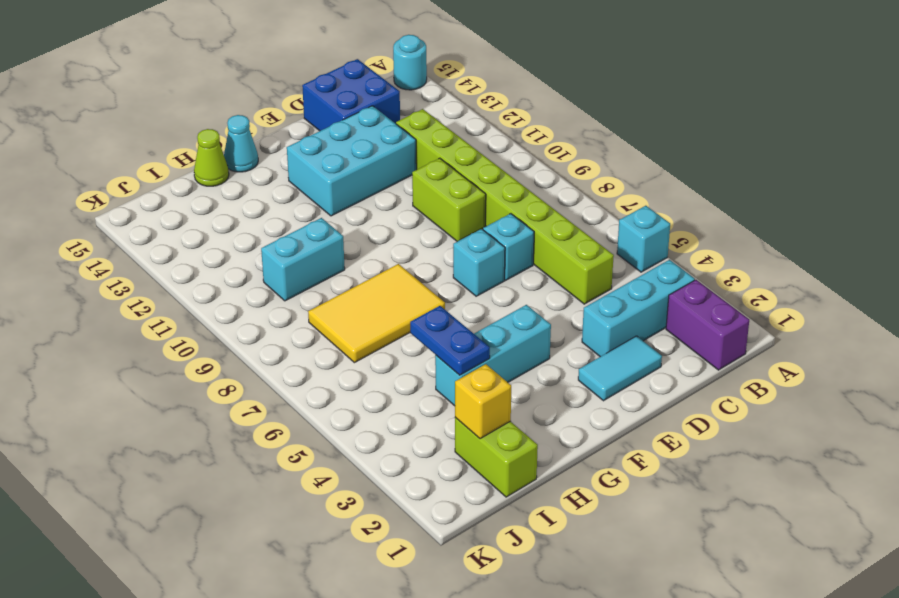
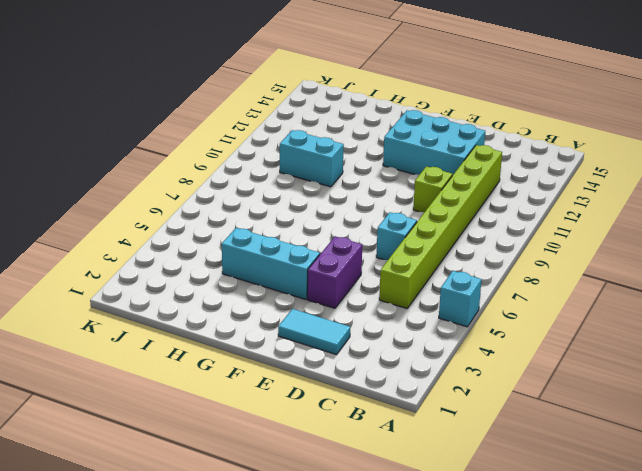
lime brick D10 level 1 -> lime brick D9:D10 level 1
purple brick E4:E5 level 1 -> purple brick B1:B2 level 1
none -> cyan round brick A15 level 1
none -> cyan brick B3:D3 level 1
none -> blue brick C14:D15 level 1

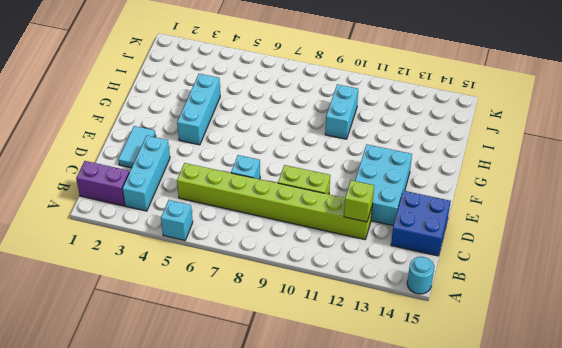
lime brick C12 level 2 -> none
none -> cyan brick E7 level 1
none -> yellow tile G7:I8 level 1
none -> cyan cone G15 level 1

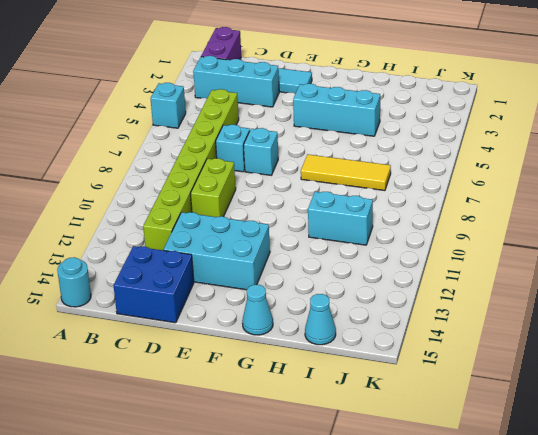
yellow tile G7:I7 level 1 -> yellow tile G7:I8 level 1
cyan cone I15 level 1 -> none
none -> lime cone H15 level 1
none -> lime brick I1:I2 level 1
none -> blue plate H4:H5 level 2

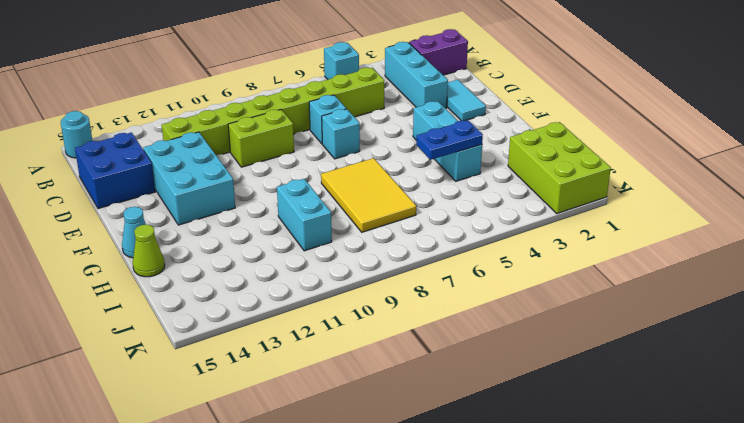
lime brick I1:K2 level 1 -> lime brick I1:I2 level 1
none -> yellow brick I2 level 2

